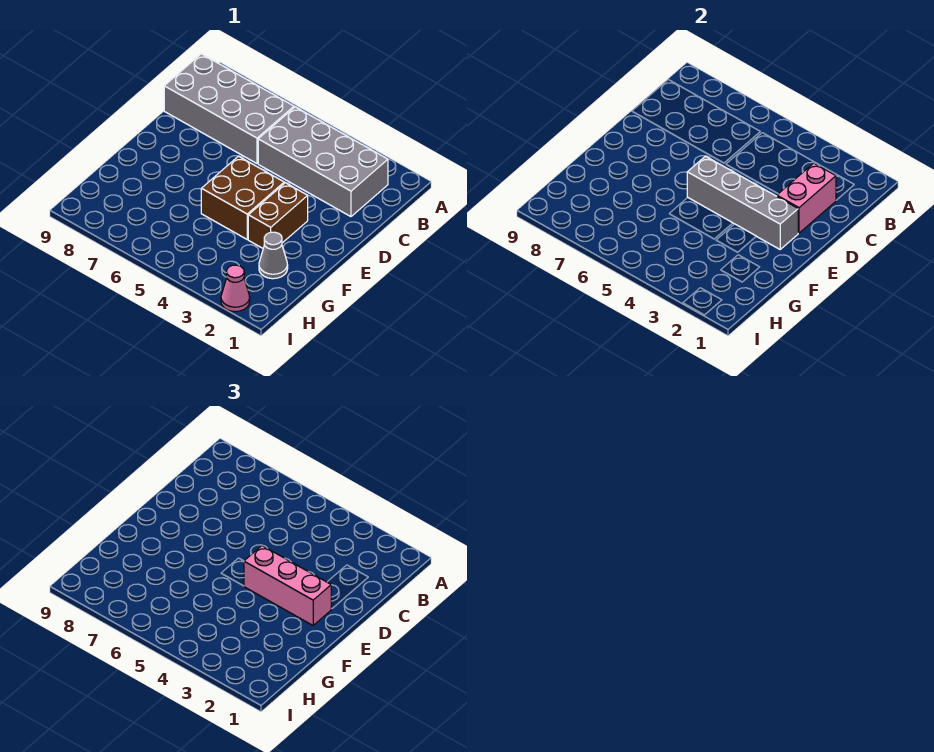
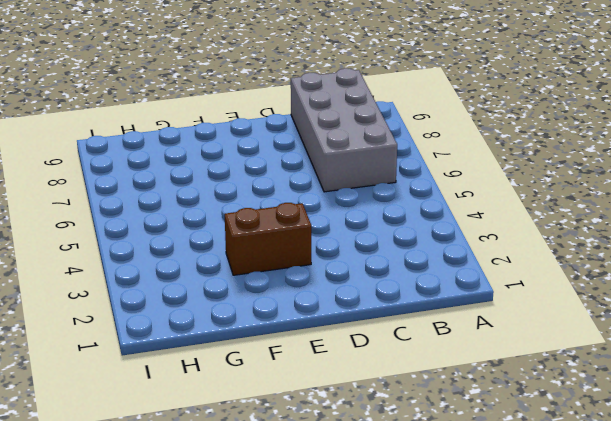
none -> grey brick B2:C5 level 1
none -> brown brick E4:F5 level 1

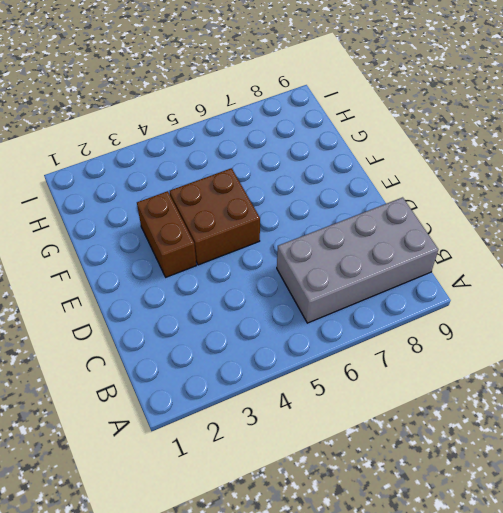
none -> grey brick B2:C5 level 1
none -> grey cone G2 level 1

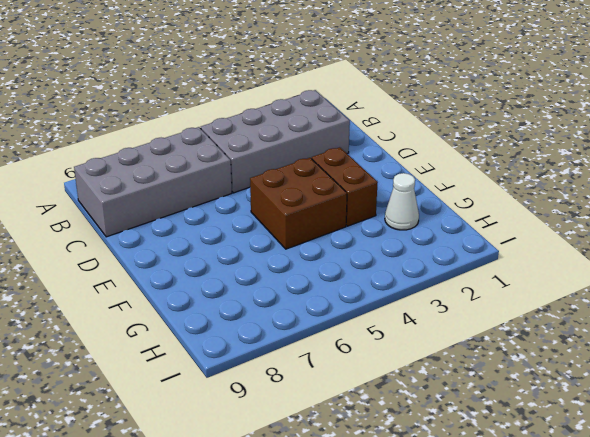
white cone G2 level 1 -> grey cone G2 level 1
none -> pink cone I2 level 1
none -> pink brick C2:D2 level 2

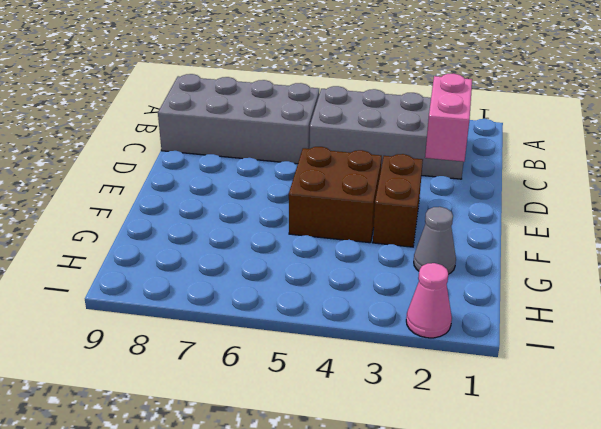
none -> grey brick E2:E5 level 2
none -> pink brick E2:E4 level 3

